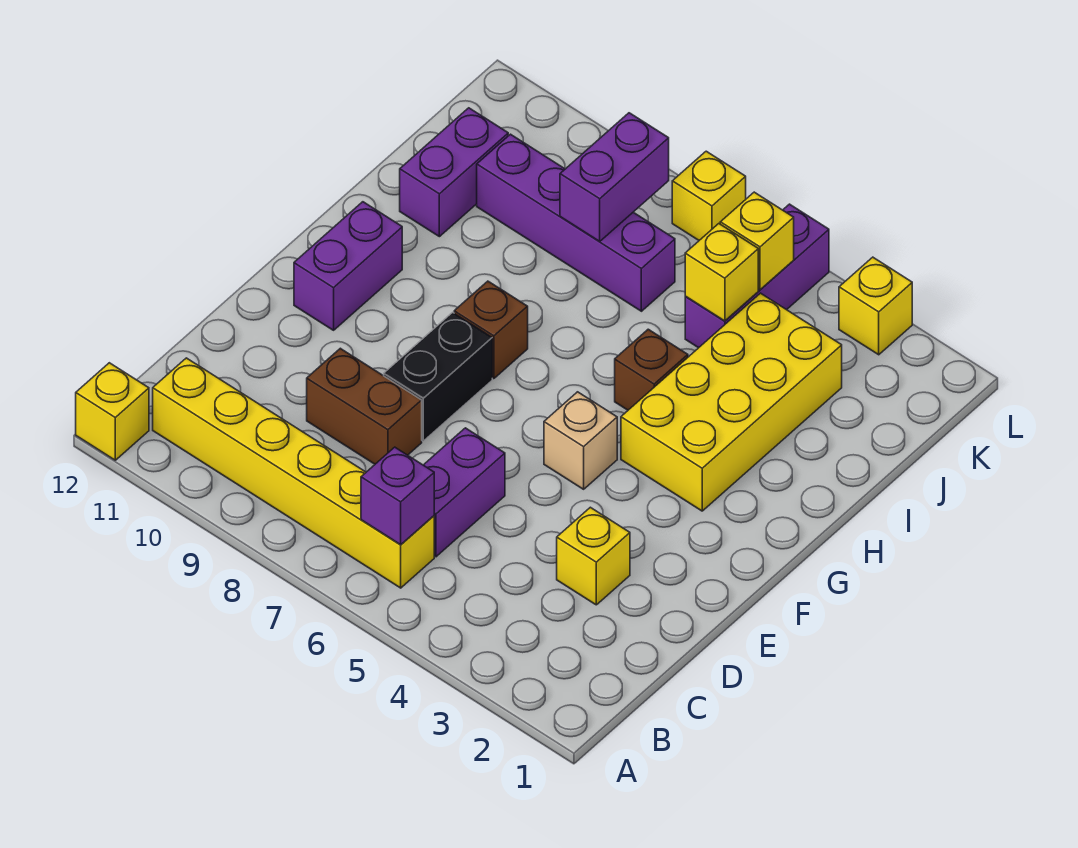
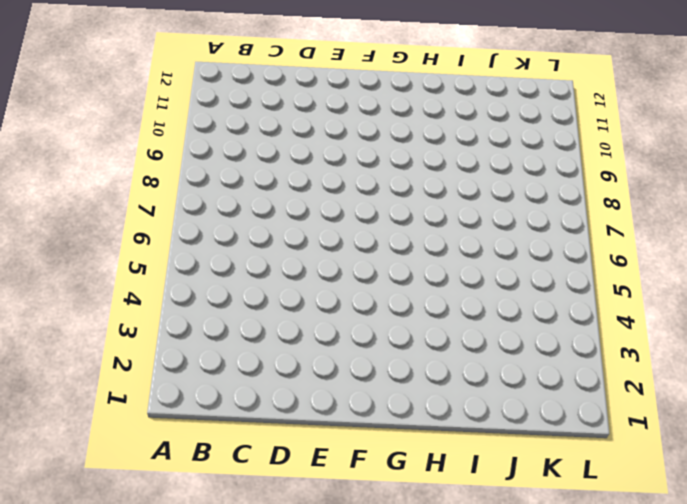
none -> yellow brick A12 level 1
none -> yellow brick B6:B11 level 1
none -> purple brick C6:D6 level 1

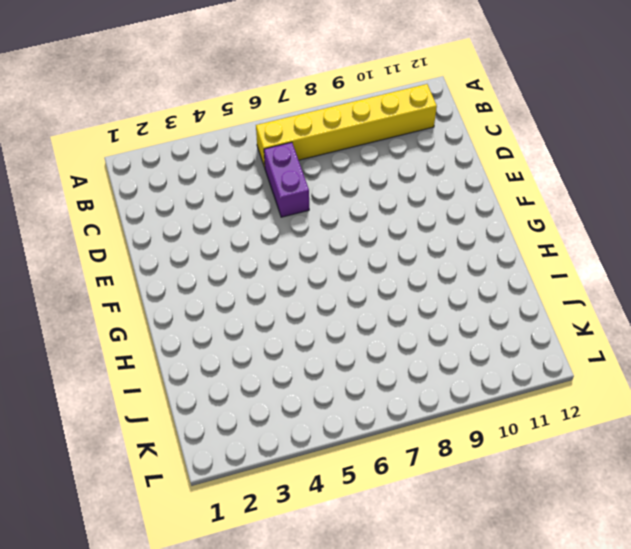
none -> yellow brick A12 level 1
none -> yellow brick D3 level 1
none -> brown brick D8:D9 level 1

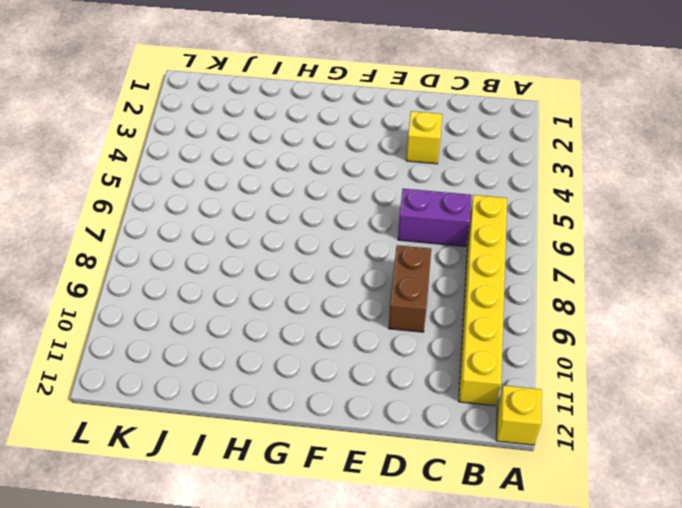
none -> black brick E8:F8 level 1
none -> tan brick F5 level 1
none -> purple brick F11:G11 level 1

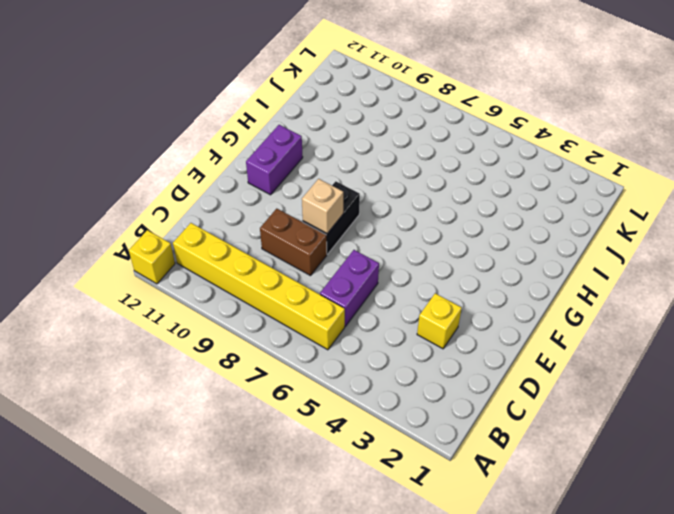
tan brick E8 level 2 -> tan brick F5 level 1
none -> yellow brick G3:J4 level 1
none -> brown brick G8 level 1
none -> brown brick H5 level 1

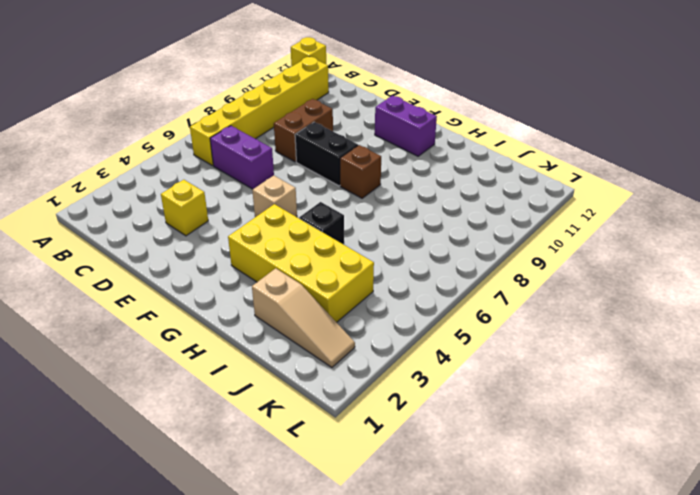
black brick H5 level 1 -> brown brick H5 level 1
tan slope I2:K2 level 1 top I -> none
none -> purple brick I11:J11 level 1
none -> purple brick J5:L5 level 1
none -> purple brick J7:J10 level 1

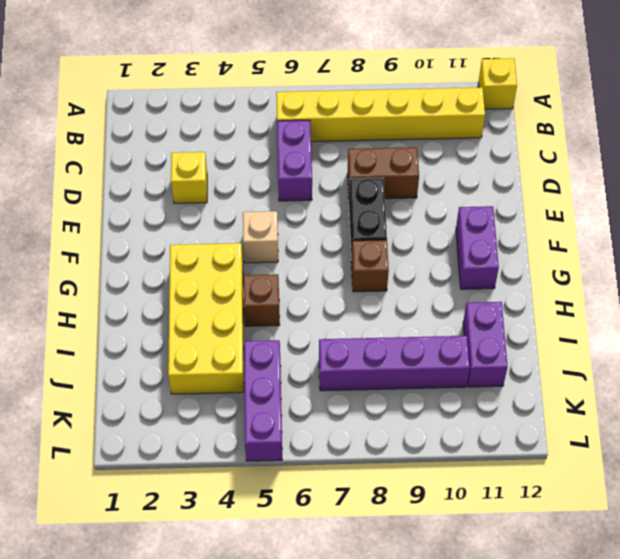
none -> yellow brick L3 level 1
none -> yellow brick L7 level 1
none -> purple brick B6 level 2

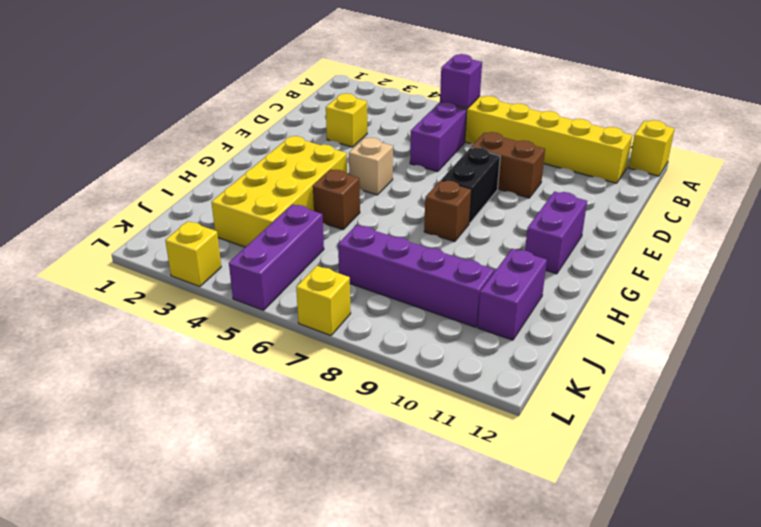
none -> yellow brick J5 level 2
none -> purple brick J8:K8 level 2
none -> yellow brick K5 level 2

